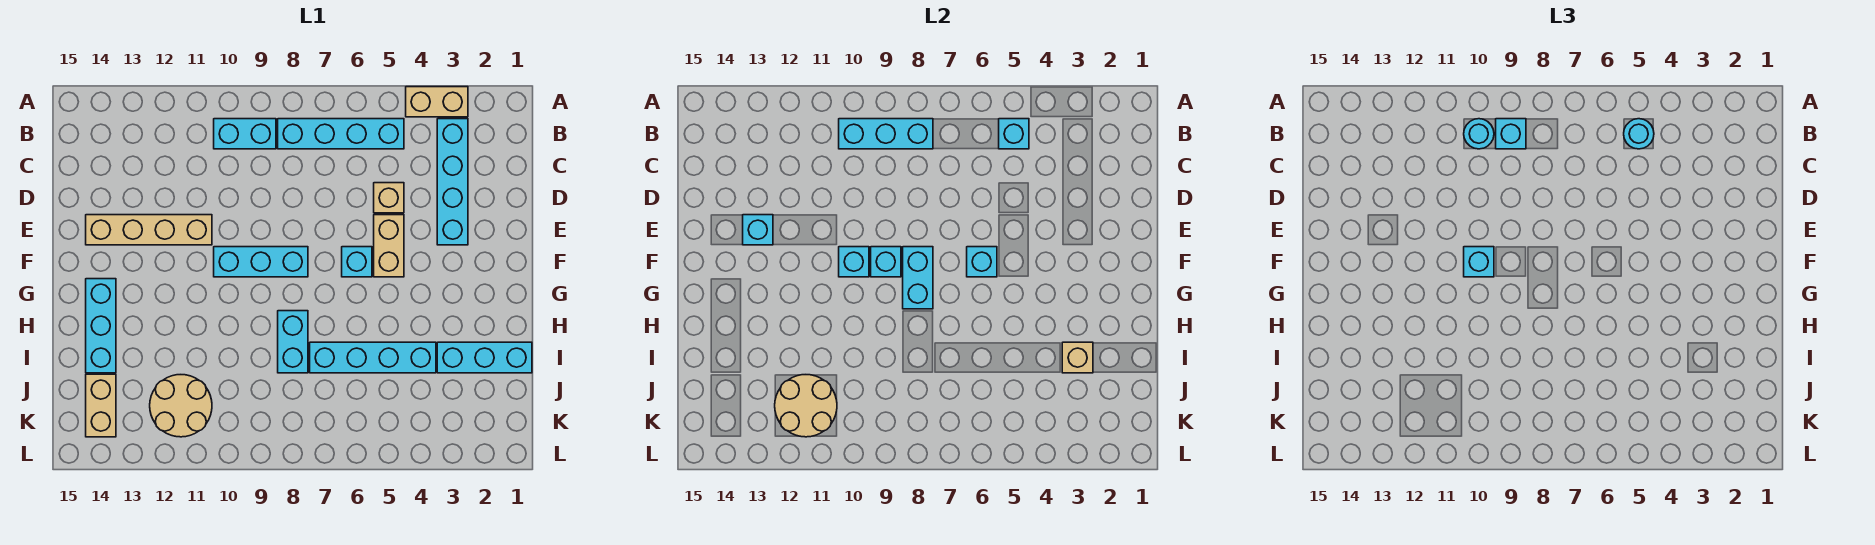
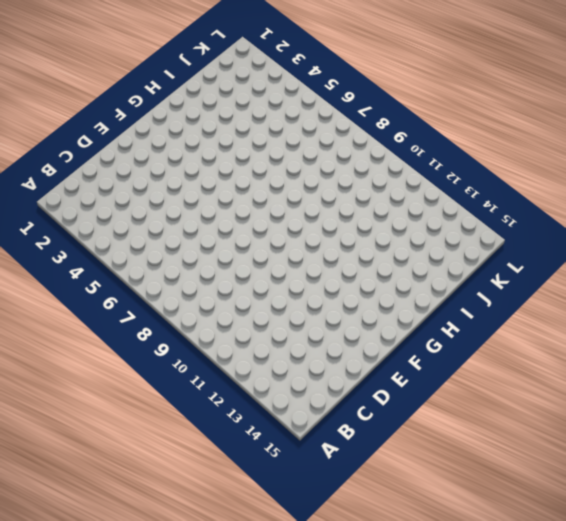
none -> tan brick A3:A4 level 1
none -> cyan brick B3:E3 level 1
none -> cyan brick B5:B8 level 1

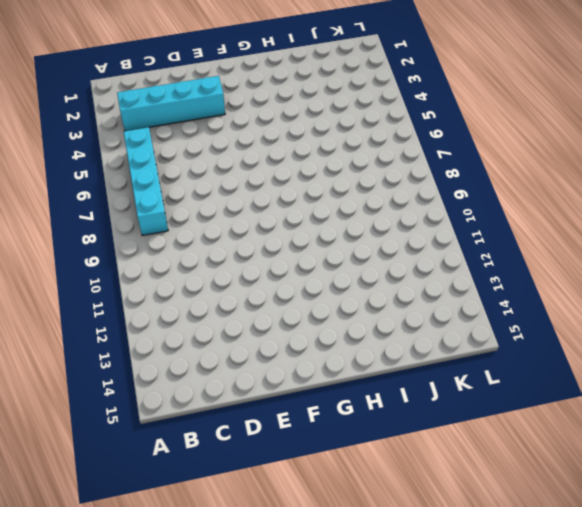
none -> tan brick A3:A4 level 1
none -> cyan brick B9:B10 level 1
none -> tan brick D5 level 1

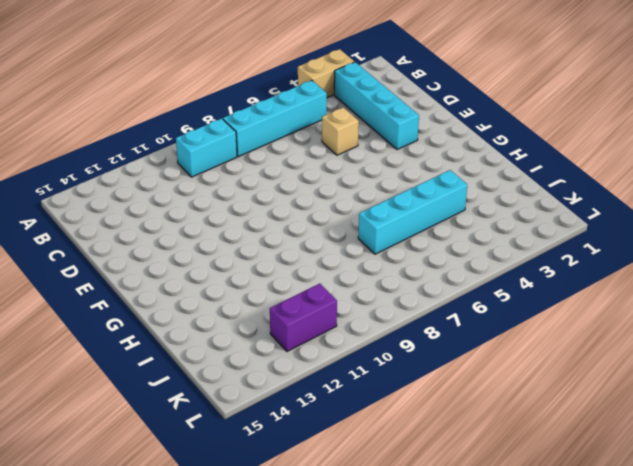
purple brick K11:K12 level 1 -> tan round brick J11:K12 level 1
none -> tan brick E5:F5 level 1
none -> tan brick E11:E14 level 1
none -> cyan brick F6 level 1

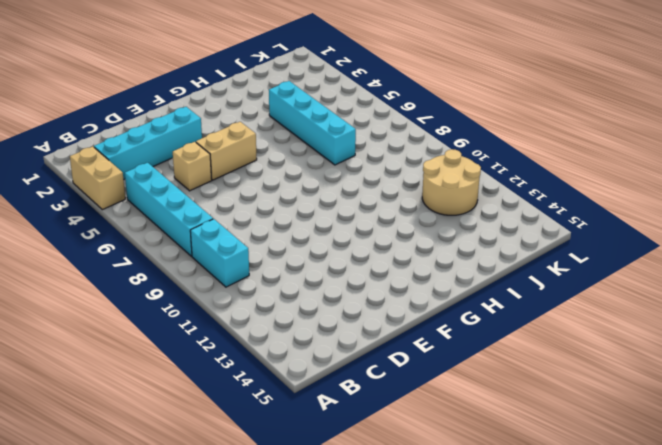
none -> tan brick E11:E14 level 1
none -> cyan brick F6 level 1
none -> cyan brick F8:F10 level 1

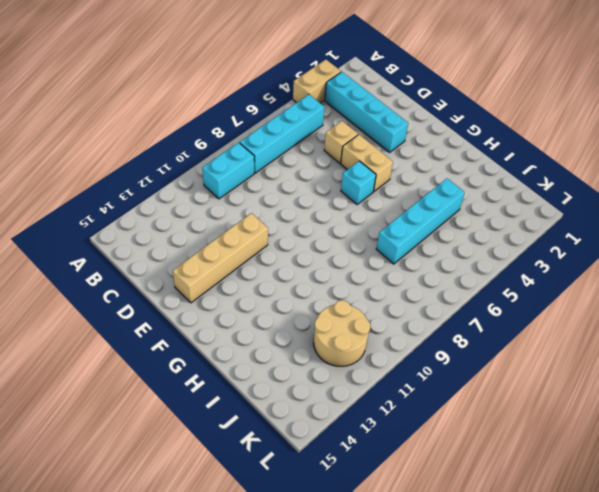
none -> cyan brick F8:F10 level 1
none -> cyan brick G14:I14 level 1
none -> cyan brick H8:I8 level 1

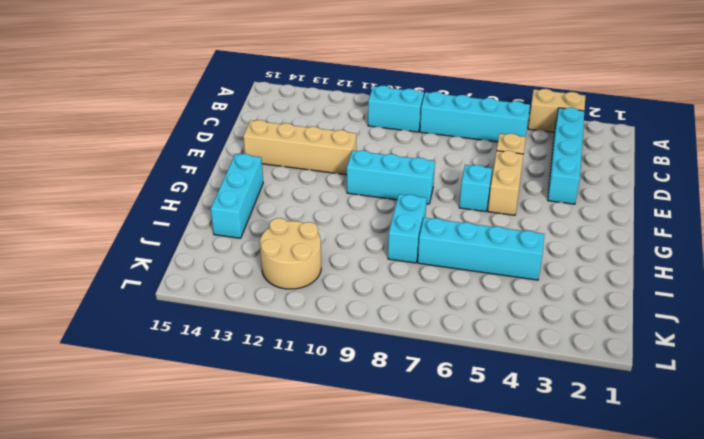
none -> cyan brick I1:I3 level 1
none -> tan brick J14:K14 level 1
none -> cyan brick B5 level 2

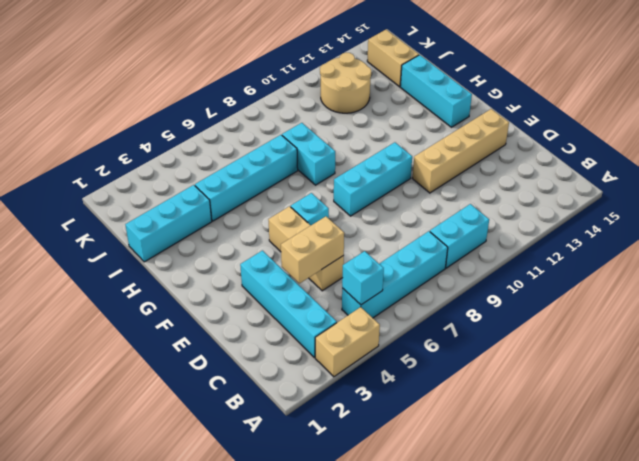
tan brick D4:D5 level 2 -> none
none -> cyan brick B8:B10 level 2
none -> cyan brick E13 level 2
none -> cyan brick F6 level 2

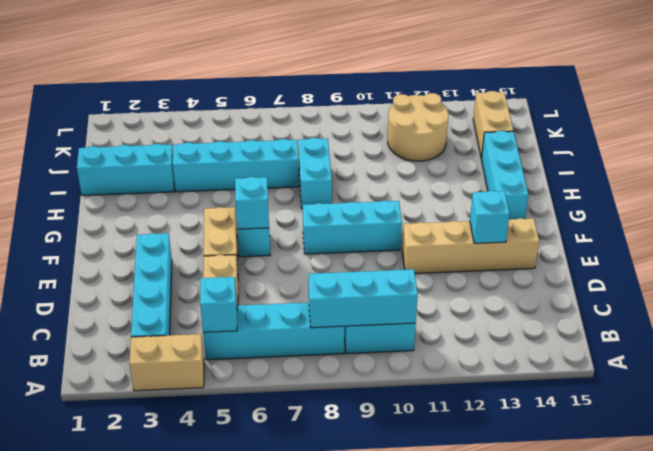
none -> cyan brick F8:G8 level 2
none -> cyan brick F9 level 2
none -> cyan brick F10 level 2

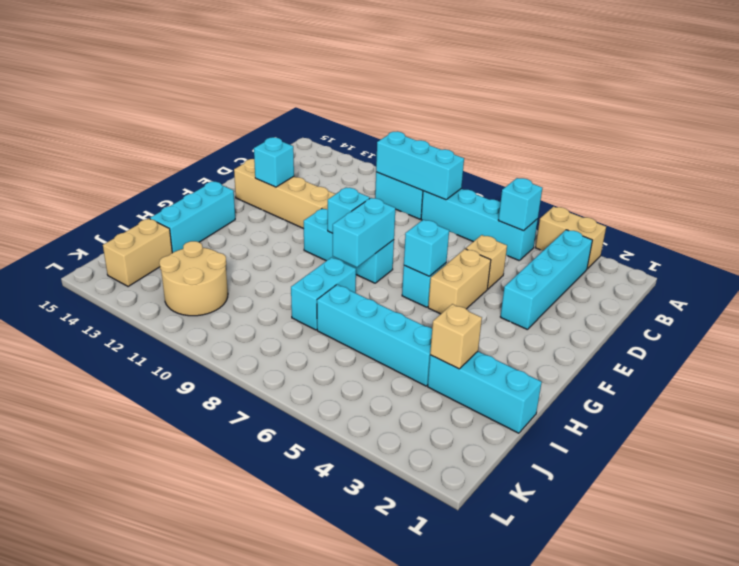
none -> cyan brick F10 level 2
none -> tan round brick J11:K12 level 2
none -> cyan round brick B5 level 3

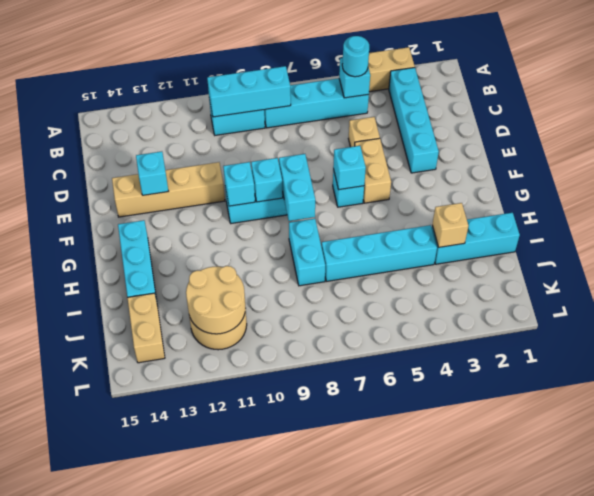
none -> cyan brick B9 level 3
none -> cyan round brick B10 level 3
none -> cyan brick F10 level 3

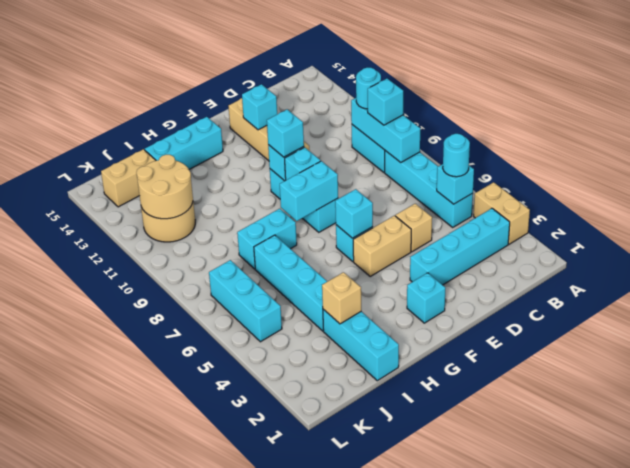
cyan brick F2 level 1 -> none
cyan brick K5:K7 level 1 -> none

